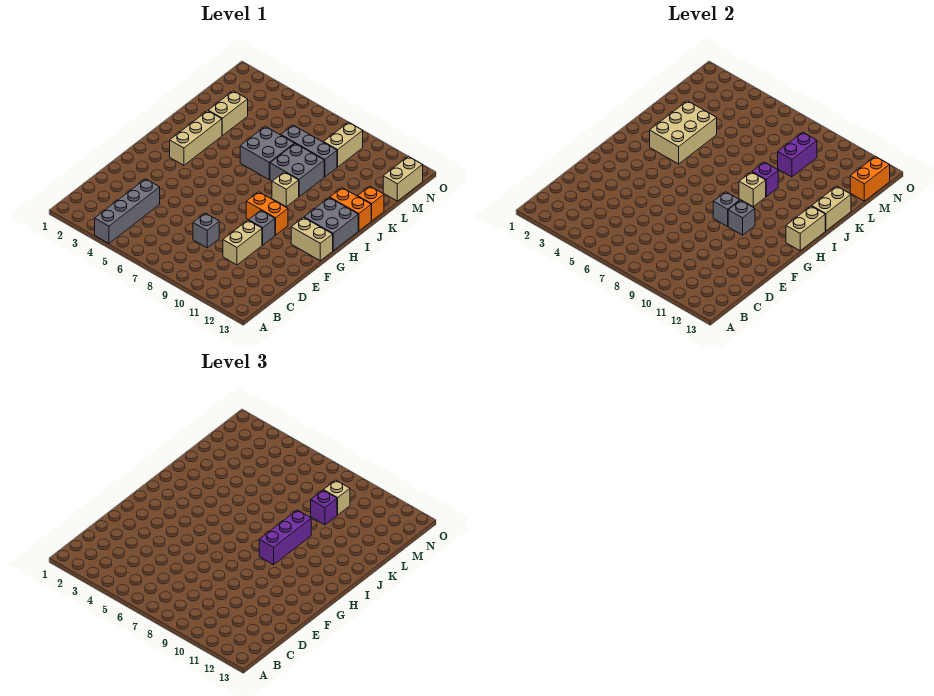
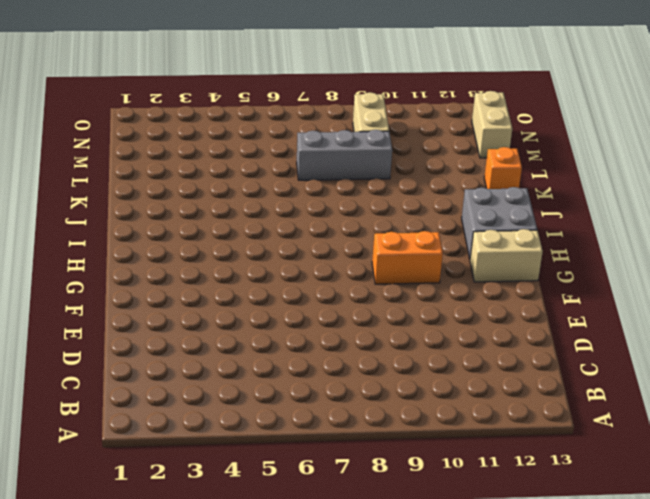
none -> grey brick A4:D4 level 1
none -> grey brick D8 level 1
none -> tan brick D10:E10 level 1

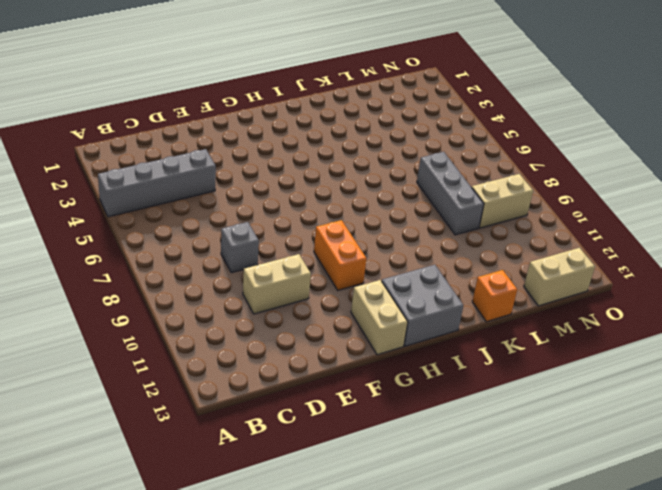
none -> grey brick F10 level 1
none -> tan brick H3:J3 level 1
none -> tan brick I9 level 1

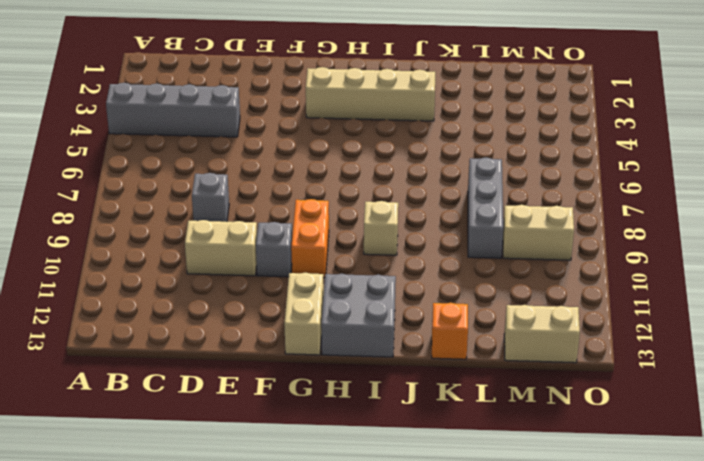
tan brick G3:J3 level 1 -> tan brick H3:J3 level 1
none -> grey brick J6:K7 level 1
none -> grey brick J8:K9 level 1
none -> orange brick J12:J13 level 1

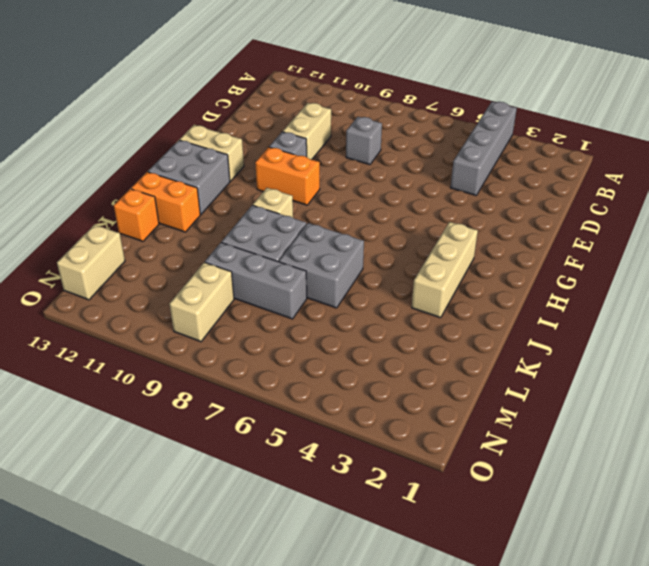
none -> tan brick K3:L3 level 1
none -> grey brick G9 level 2
none -> grey brick G10 level 2

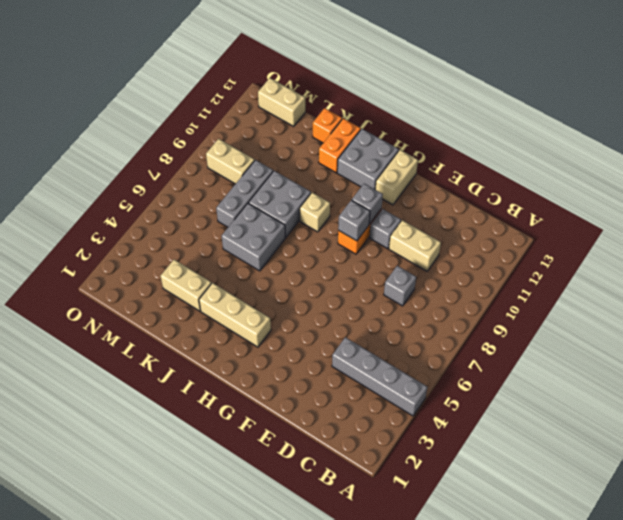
none -> tan brick H13:I13 level 2
none -> tan brick I3:K4 level 2
none -> tan brick I9 level 2

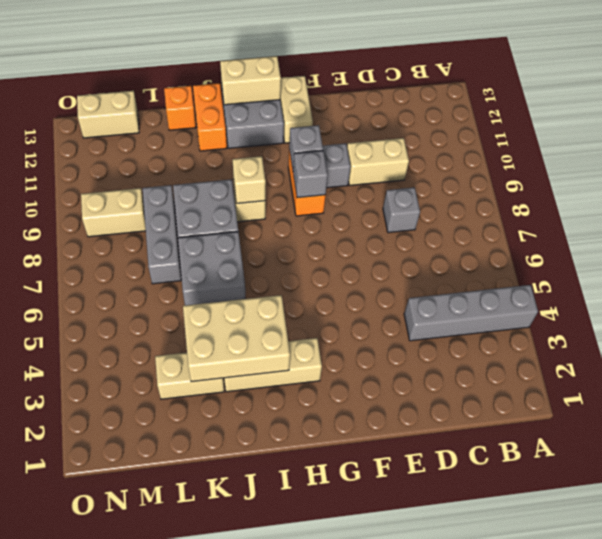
none -> purple brick J9 level 2
none -> tan brick J13:K13 level 2
none -> purple brick L9:M9 level 2

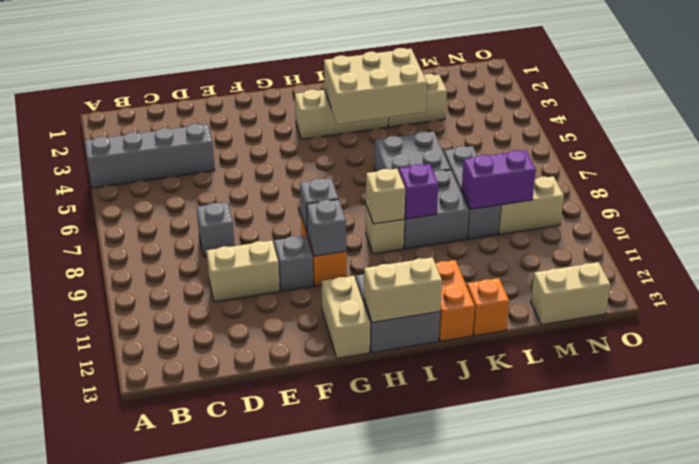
none -> tan brick J13:K13 level 2
none -> orange brick M13:N13 level 2
none -> purple brick H9:J9 level 3

